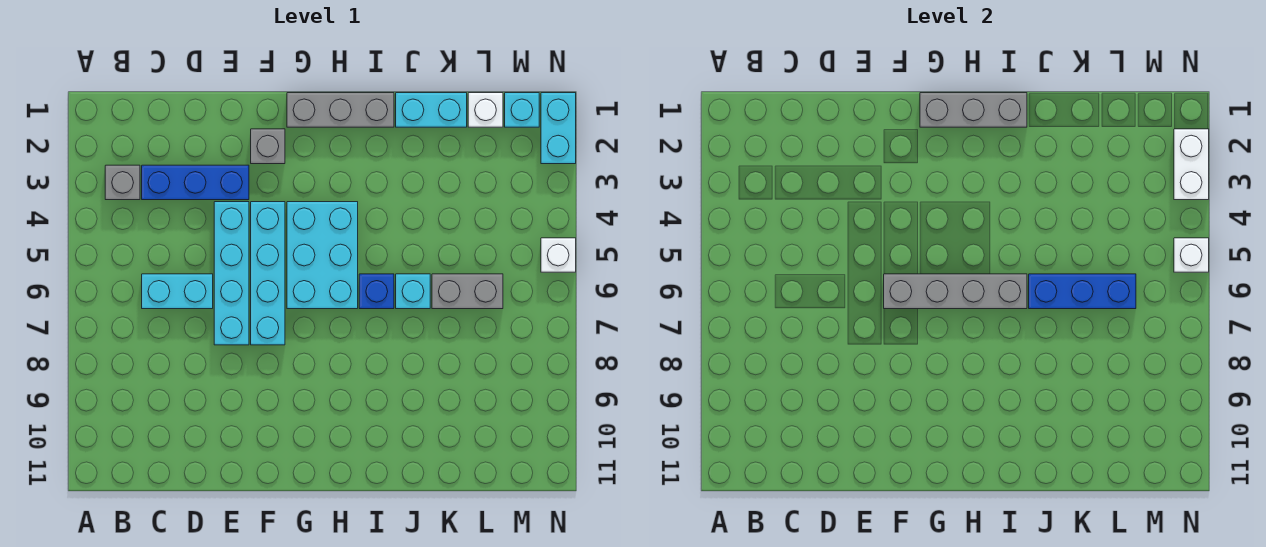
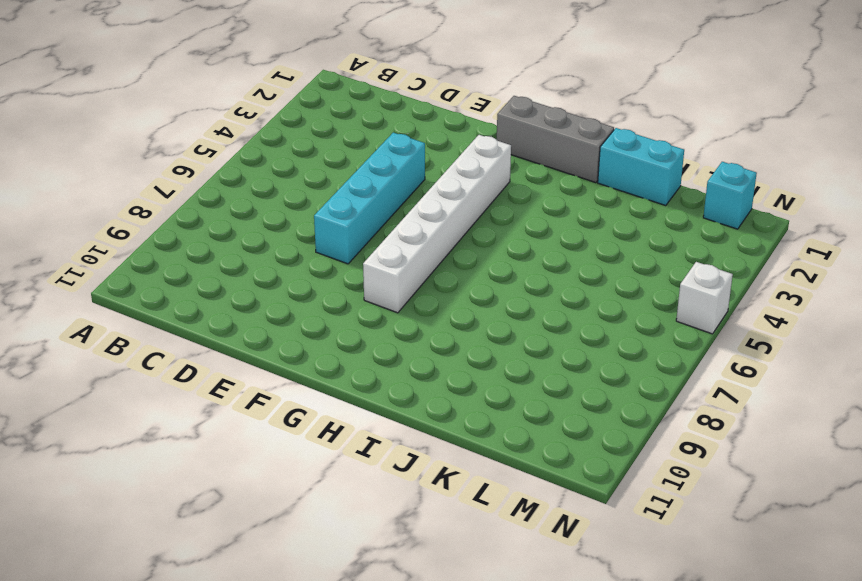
white brick G3:G8 level 1 -> cyan brick G4:H6 level 1
none -> grey brick B3 level 1
none -> blue brick C3:E3 level 1
none -> cyan brick C6:D6 level 1

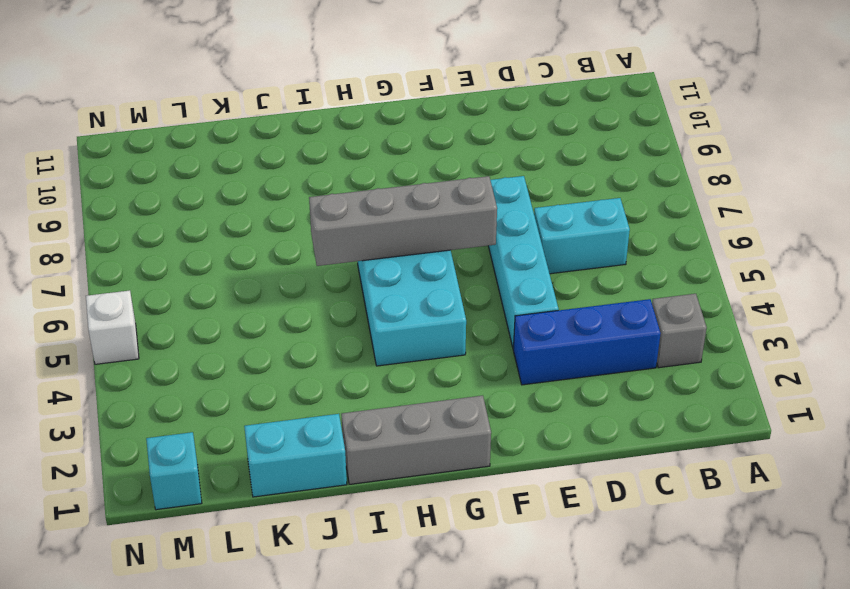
none -> grey brick F2 level 1
none -> cyan brick F4:F7 level 1
none -> blue brick I6 level 1

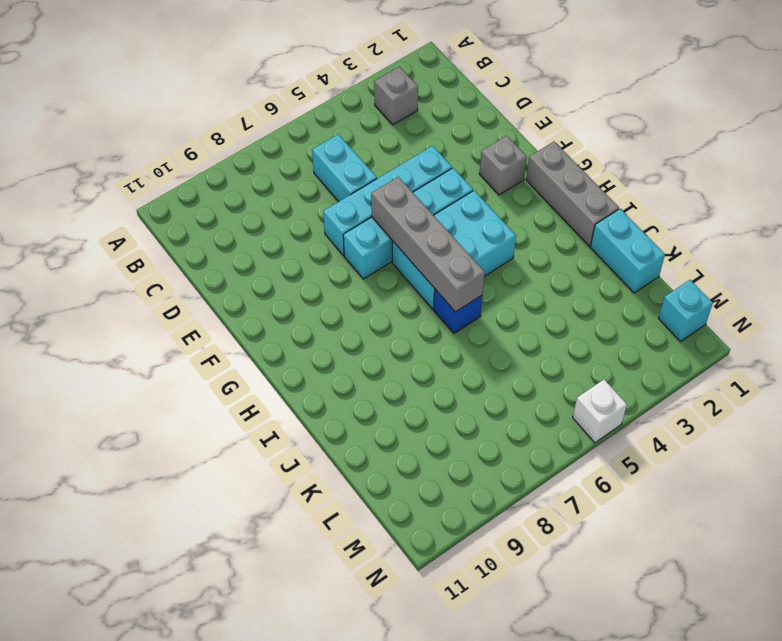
none -> blue brick C3:E3 level 1
none -> cyan brick J6 level 1
none -> grey brick K6:L6 level 1

